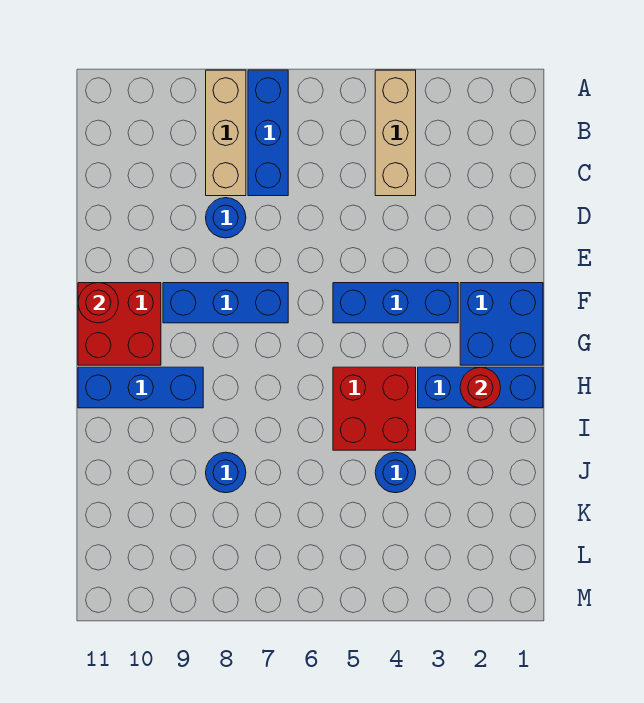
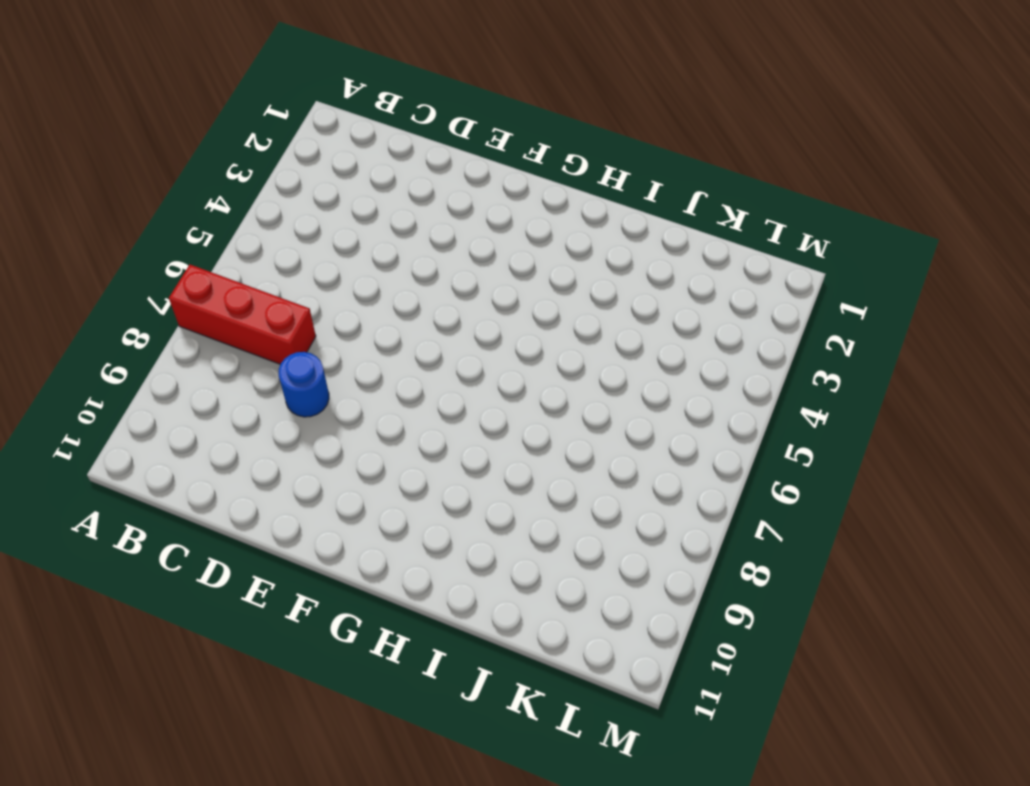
red brick A7:C7 level 1 -> blue brick A7:C7 level 1
none -> tan brick A4:C4 level 1
none -> tan brick A8:C8 level 1
none -> blue brick F1:G2 level 1

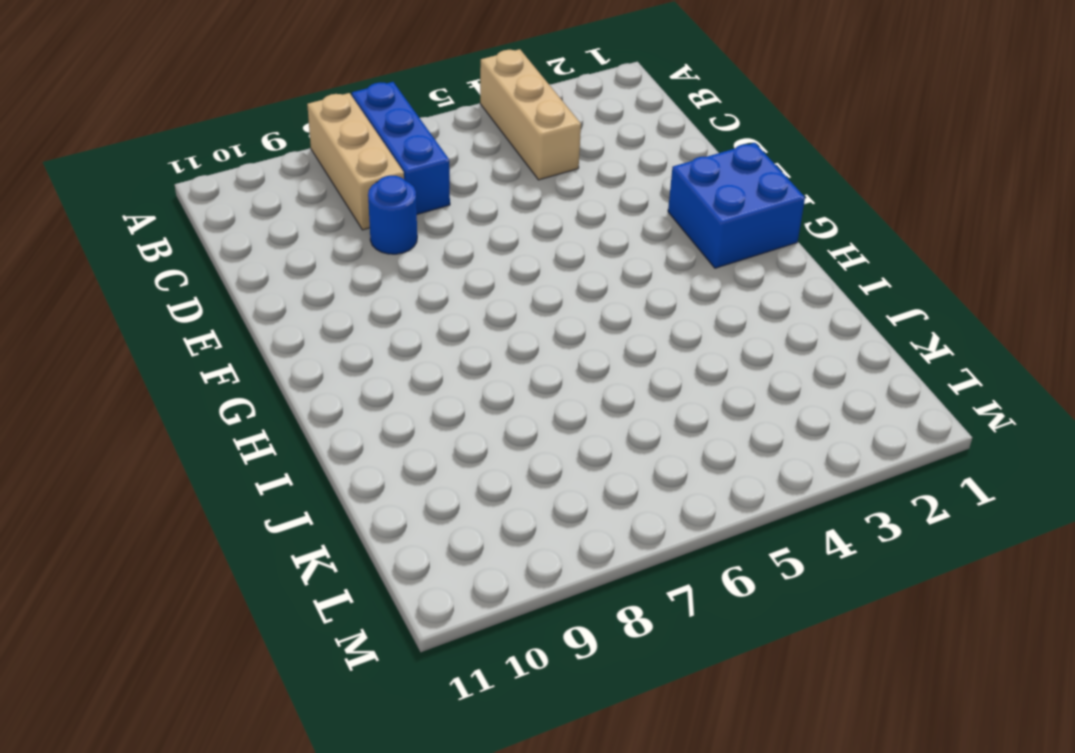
none -> blue brick F3:F5 level 1
none -> blue brick F7:F9 level 1
none -> red brick F10:G11 level 1

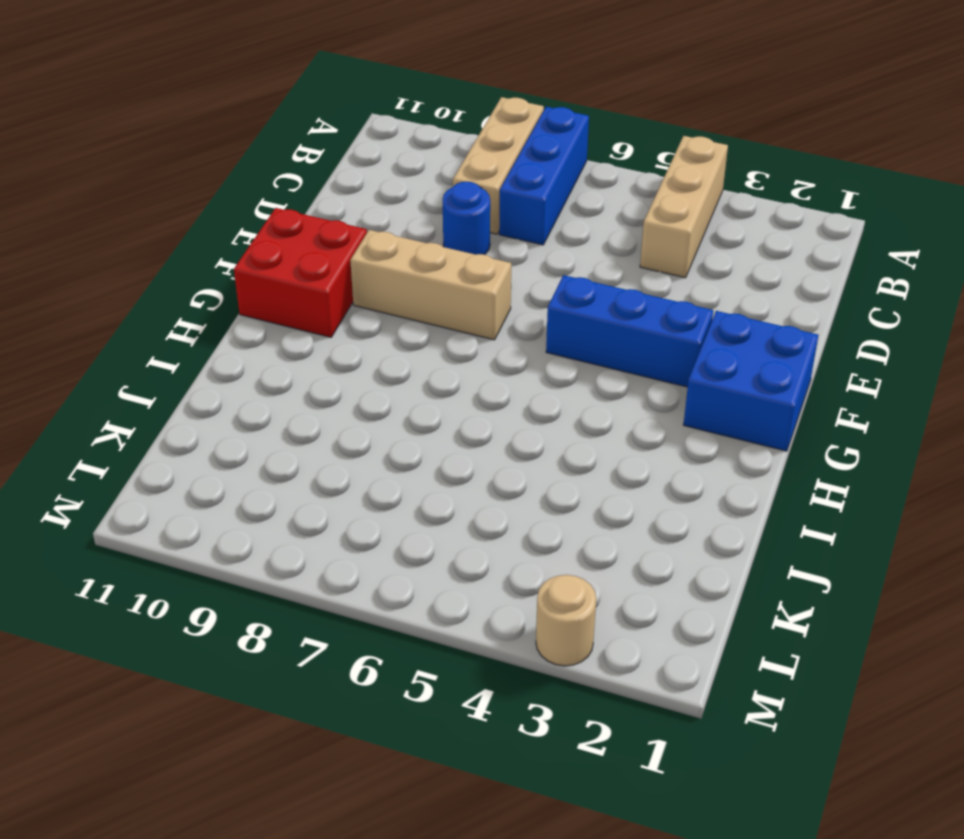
tan brick F7:F9 level 1 -> blue brick F7:F9 level 1
tan round brick M3 level 1 -> none
none -> blue brick H1:H3 level 1
none -> red brick H4:I5 level 1
none -> blue brick H9:H11 level 1

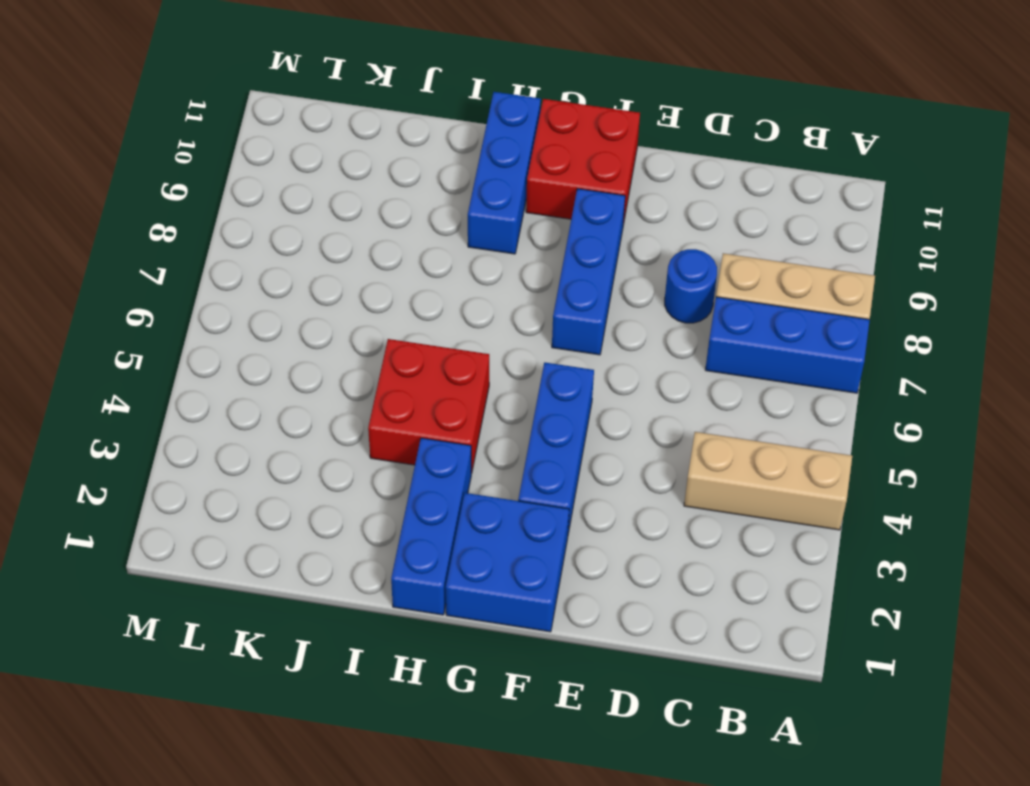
none -> blue round brick J4 level 1
none -> blue round brick J8 level 1
none -> red round brick F11 level 2

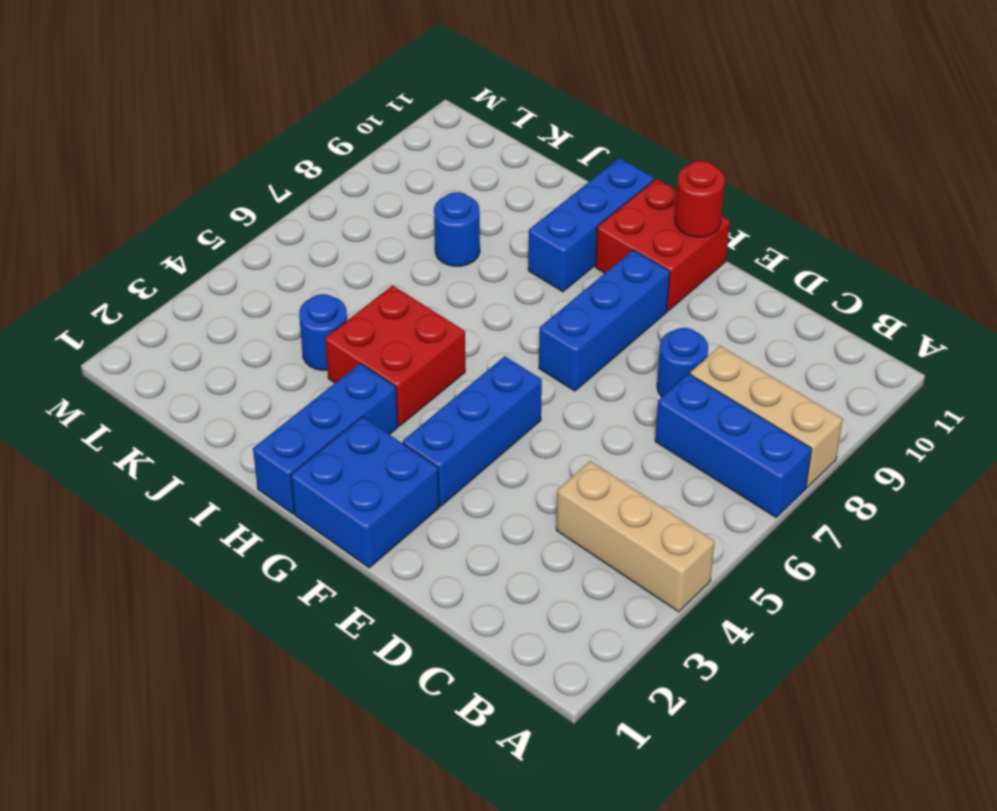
none -> red round brick H2 level 2

